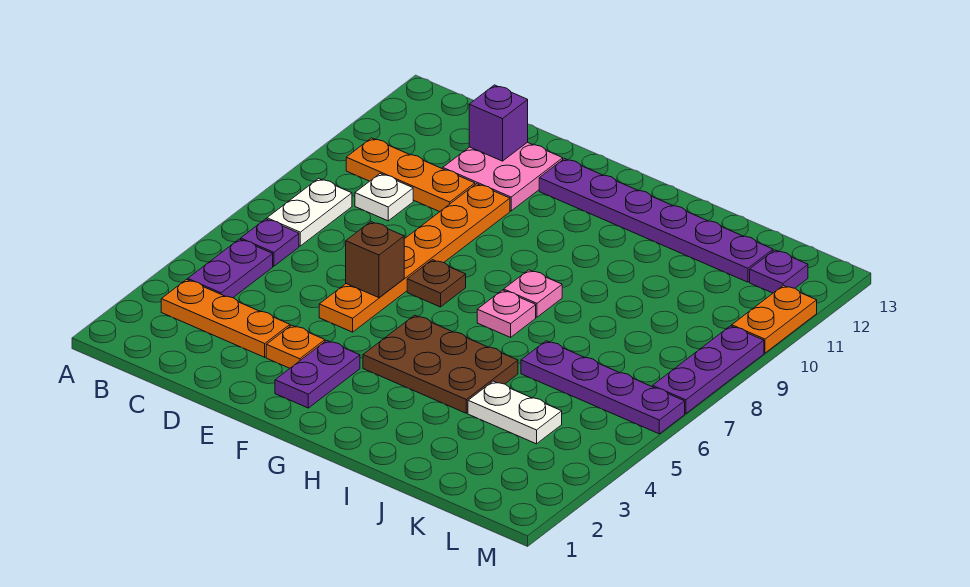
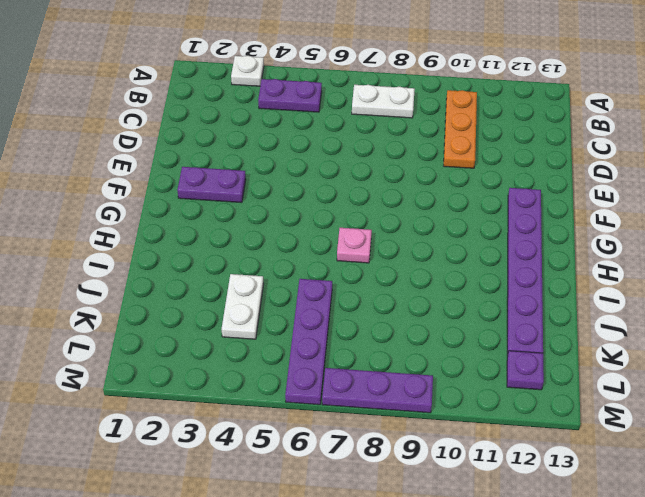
white plate A3 level 1 -> white plate C9 level 1
none -> orange plate B3:D3 level 1
none -> purple plate B6 level 1
none -> pink plate D11:E12 level 1

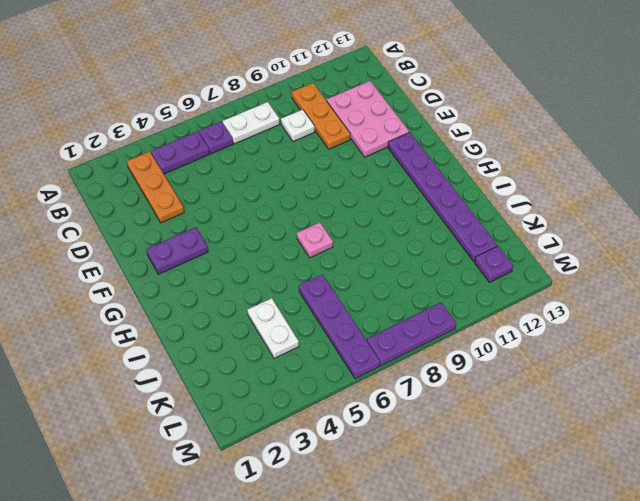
pink plate C11:E12 level 1 -> pink plate D11:E12 level 1
none -> orange plate E3 level 1
none -> orange plate E5:E10 level 1
none -> brown plate F7 level 1

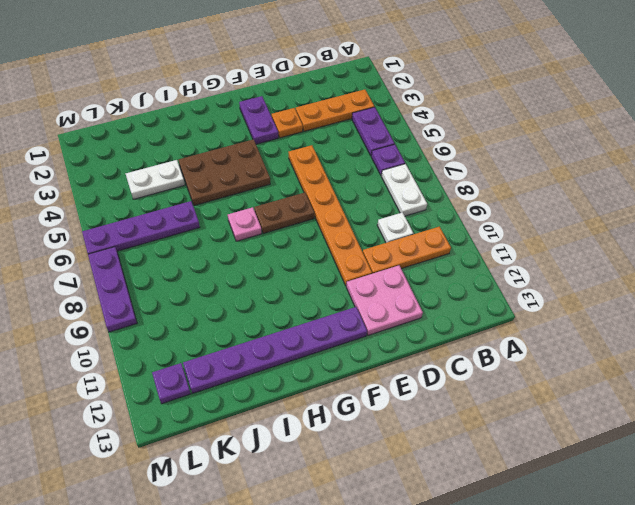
brown plate F7:G7 level 1 -> brown plate F7 level 1
none -> pink plate H8 level 1
none -> orange plate M10:M11 level 1
none -> purple brick D12 level 2

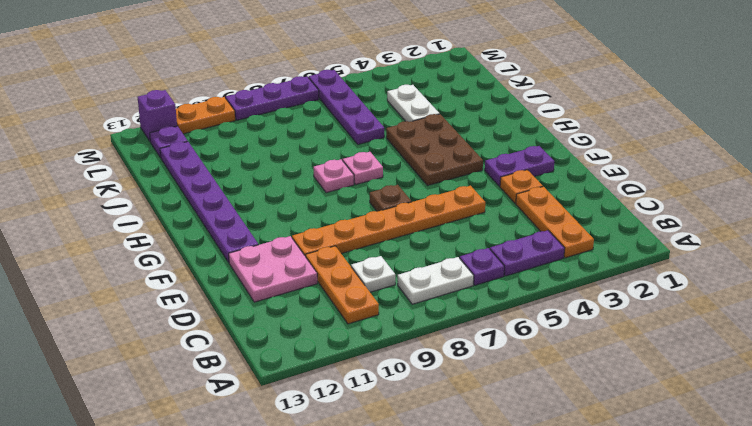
purple brick M12 level 1 -> purple brick D12 level 2
none -> brown brick E6 level 2

